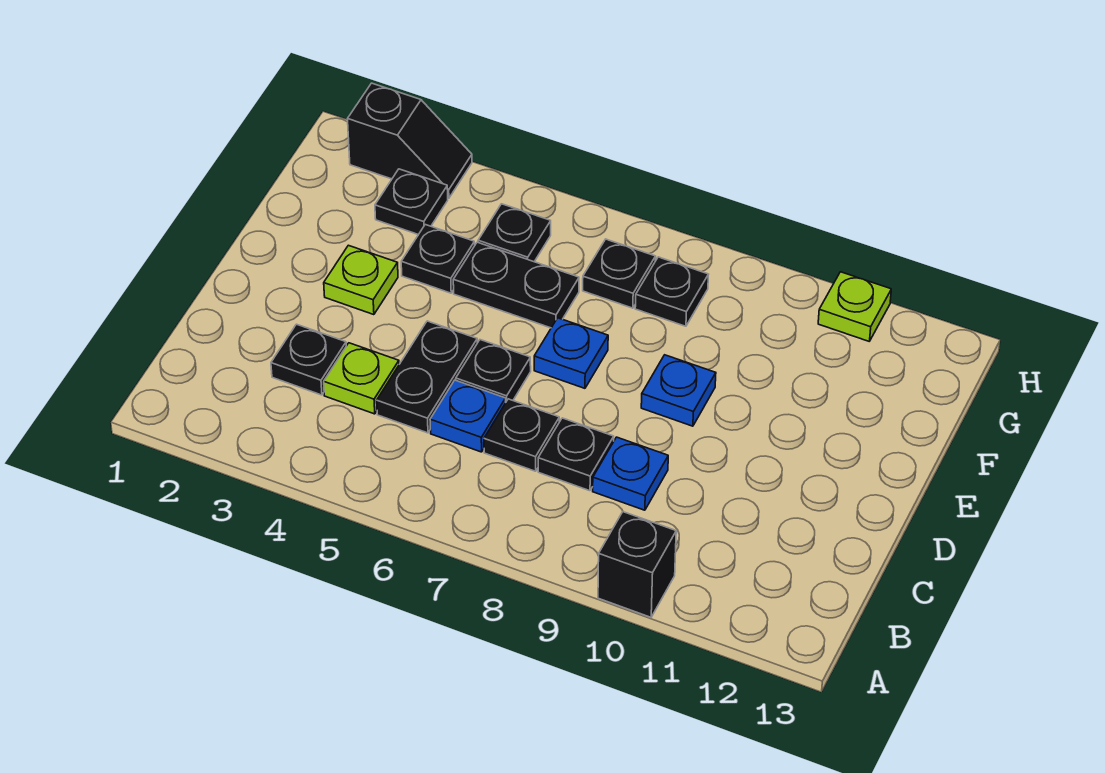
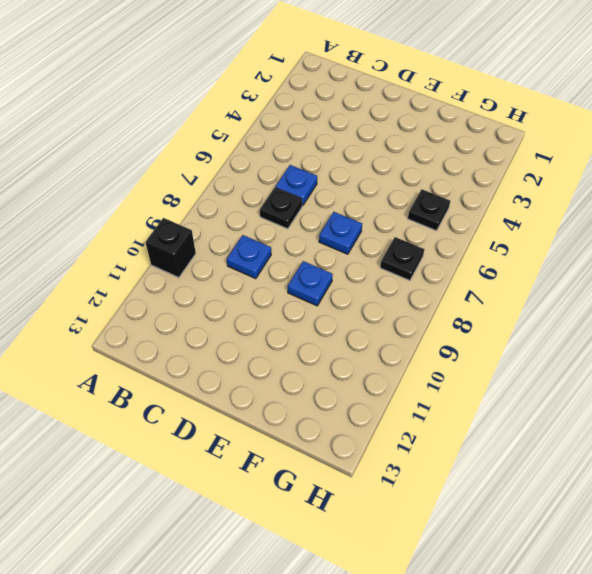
none -> black plate C3 level 1
none -> lime plate C4 level 1
none -> black plate C5:D5 level 1

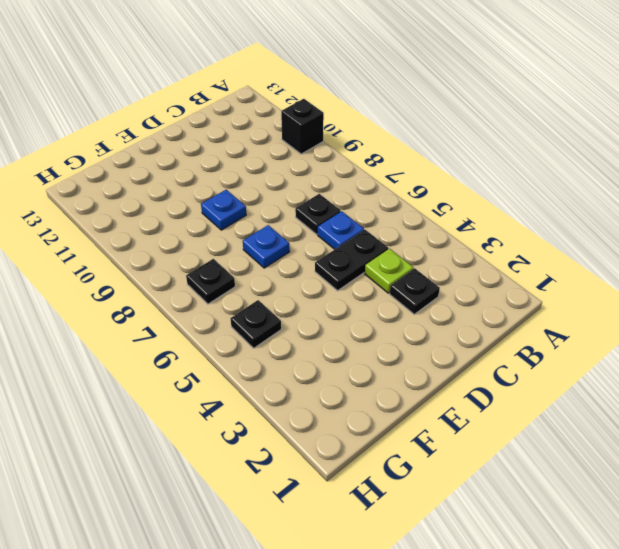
none -> black plate C8 level 1
none -> blue plate C9 level 1
none -> black plate D6 level 1

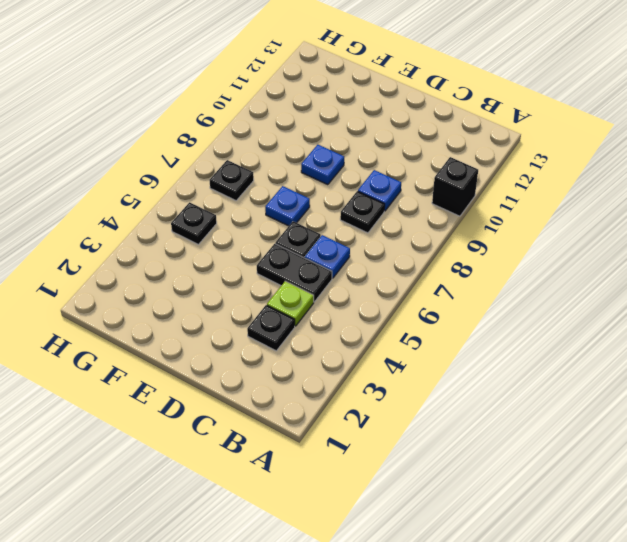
none -> black plate C7 level 1
none -> lime plate E3 level 1
none -> black plate F4 level 1

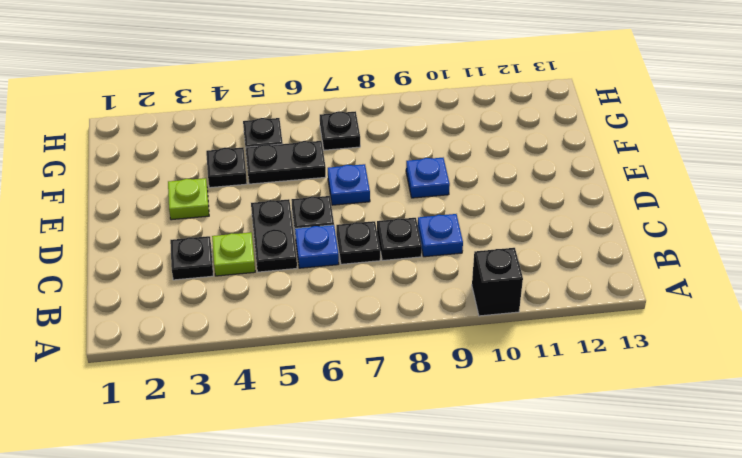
none -> black plate G3 level 1
none -> black plate G8 level 1
none -> black slope H2:H3 level 1 top 2

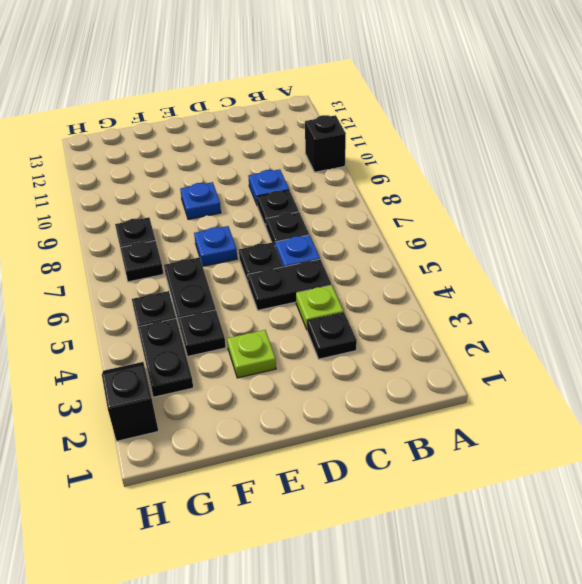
black plate G3:G4 level 1 -> black plate G3 level 1
none -> lime plate H11 level 1

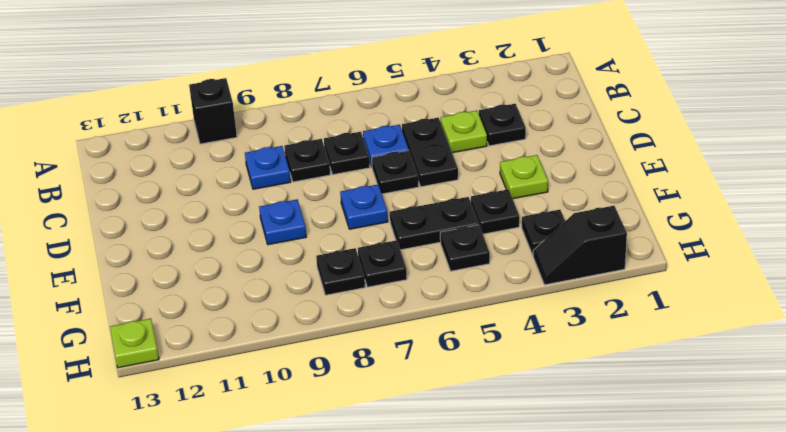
lime plate H13 level 1 -> lime plate H11 level 1

